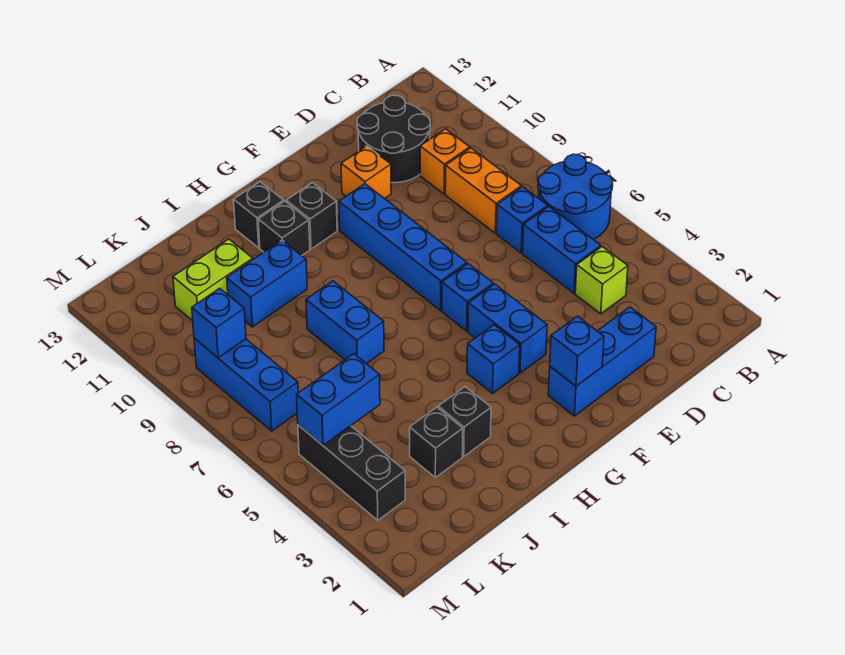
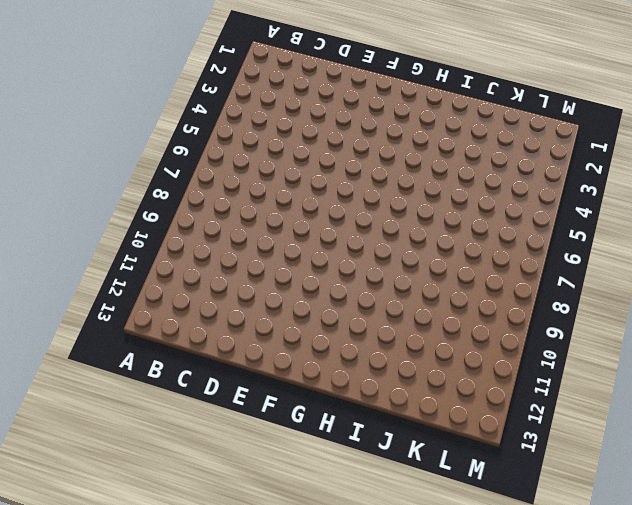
none -> blue round brick A6:B7 level 1
none -> lime brick C4 level 1
none -> blue brick C5:C6 level 1

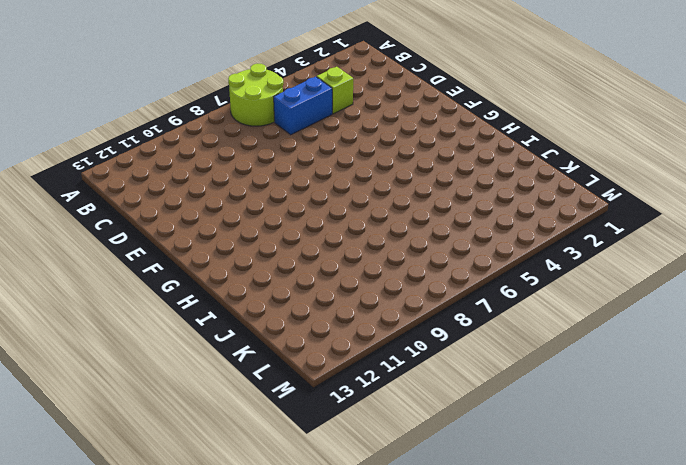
lime round brick A6:B7 level 1 -> blue round brick A6:B7 level 1
none -> blue brick C7 level 1
none -> orange brick C8:C9 level 1
none -> orange brick C10 level 1

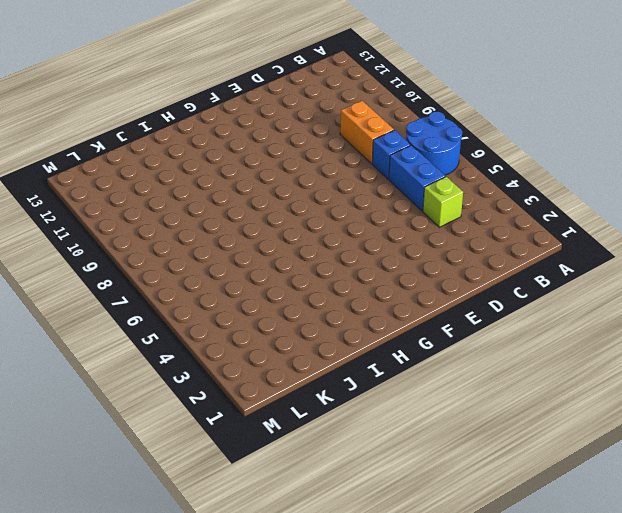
none -> orange brick C10 level 1
none -> black round brick C11:D12 level 1
none -> blue brick D2:F2 level 1

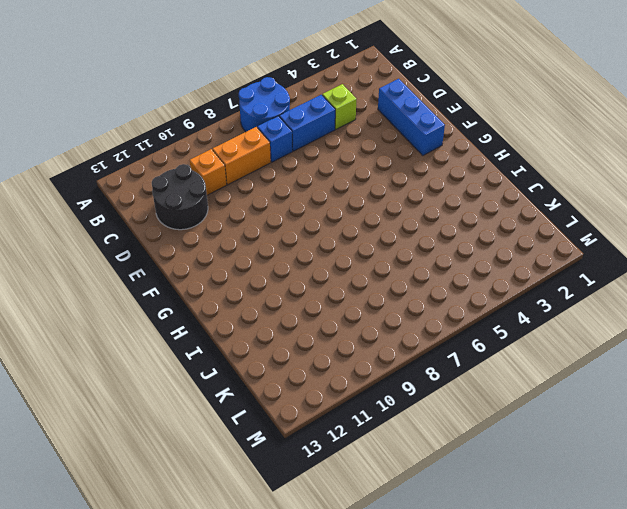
none -> orange brick E11 level 1
none -> blue brick F4:F5 level 1
none -> blue brick F6 level 1

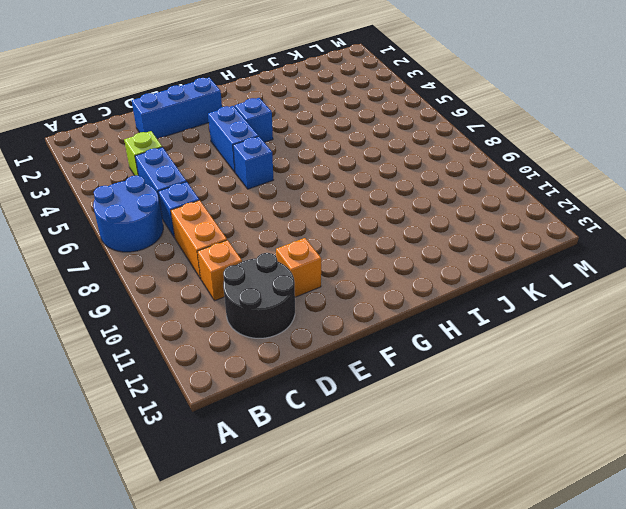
none -> blue brick F7:F10 level 1
none -> black brick G11 level 1
none -> black brick H11 level 1

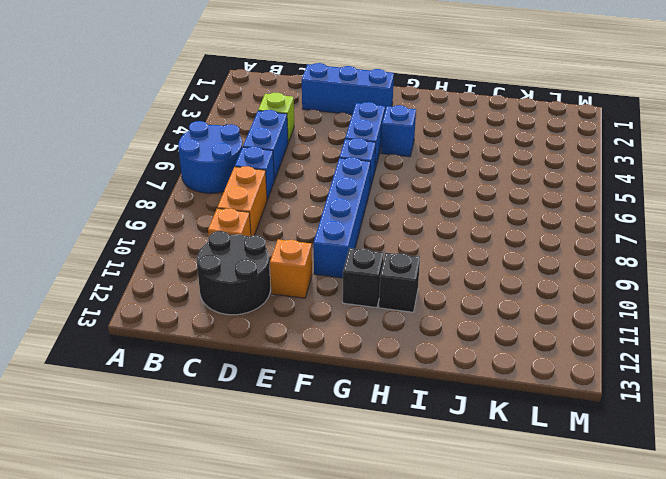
none -> black brick H12 level 1
none -> black brick I3 level 1
none -> blue brick I7:I8 level 1

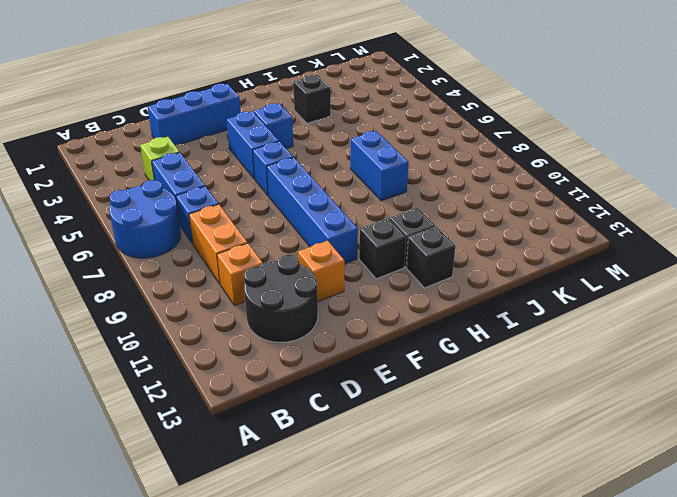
none -> blue brick I10:J10 level 1
none -> black brick J3 level 1
none -> lime brick J11:K11 level 1

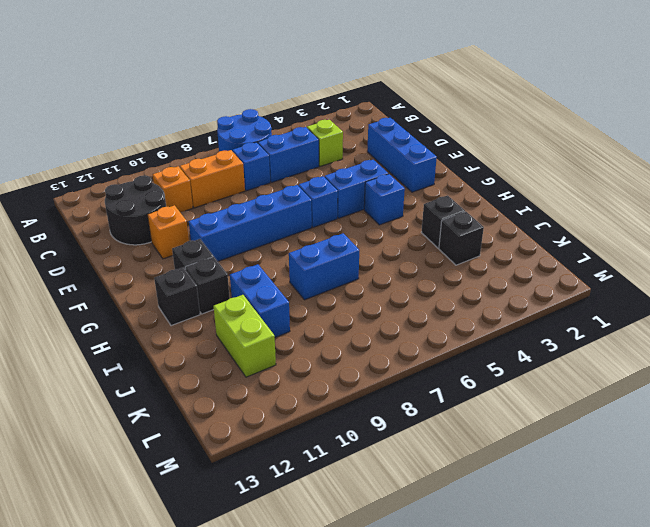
none -> black brick L3:L5 level 1
none -> blue brick L7:L9 level 1
none -> blue brick F2 level 2

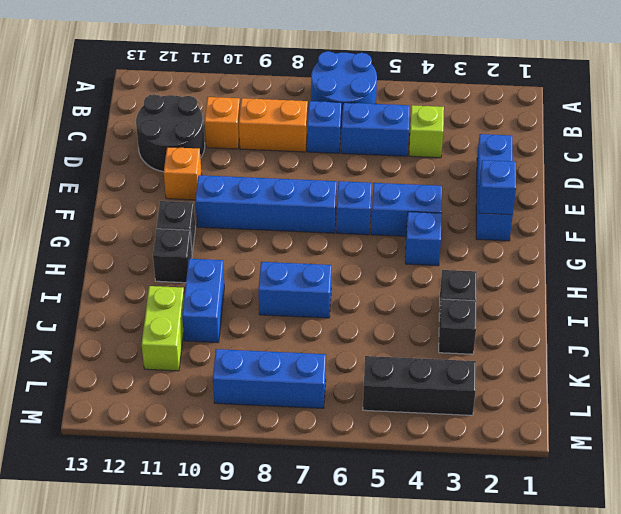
none -> black brick H12 level 1
none -> blue brick K5:L5 level 2
none -> blue brick L9 level 2

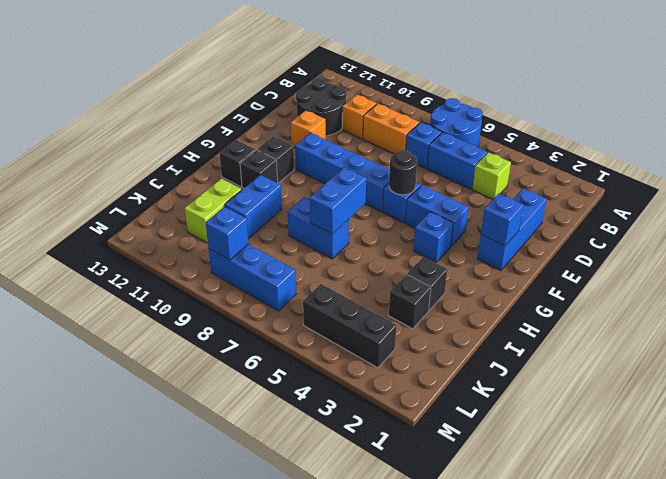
black round brick F6 level 2 -> none
blue brick H7:I7 level 2 -> blue brick K5:L5 level 2

